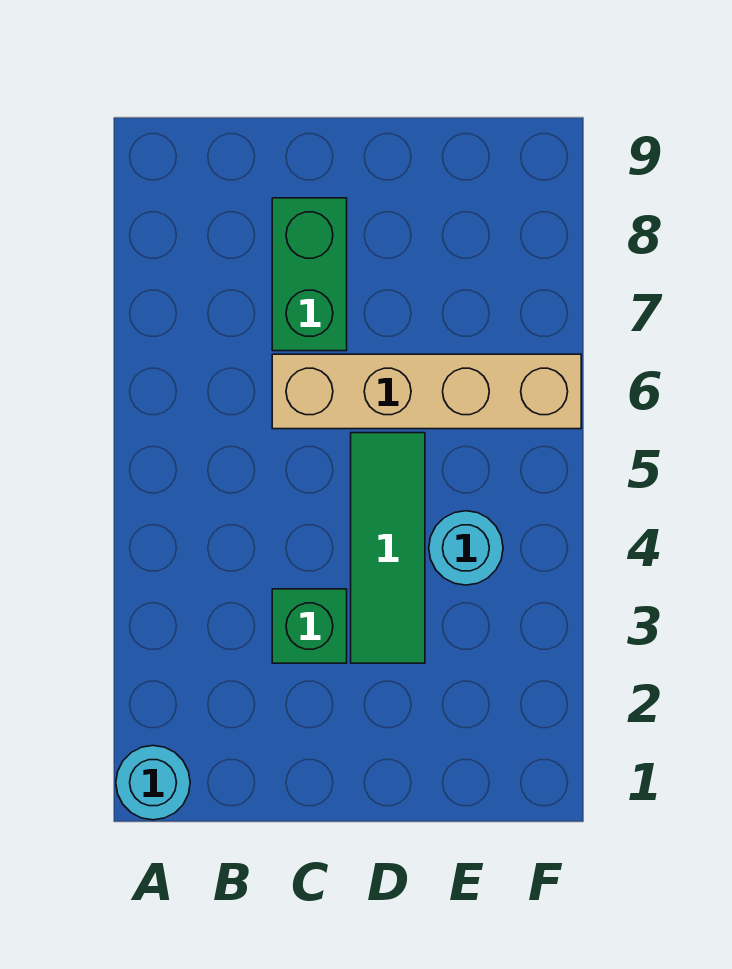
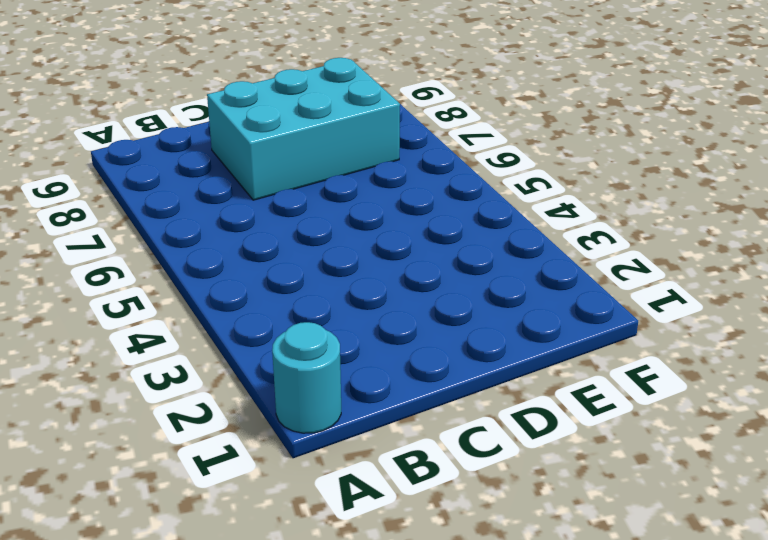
cyan brick C7:E8 level 1 -> green brick C7:C8 level 1
none -> green brick C3 level 1
none -> tan brick C6:F6 level 1

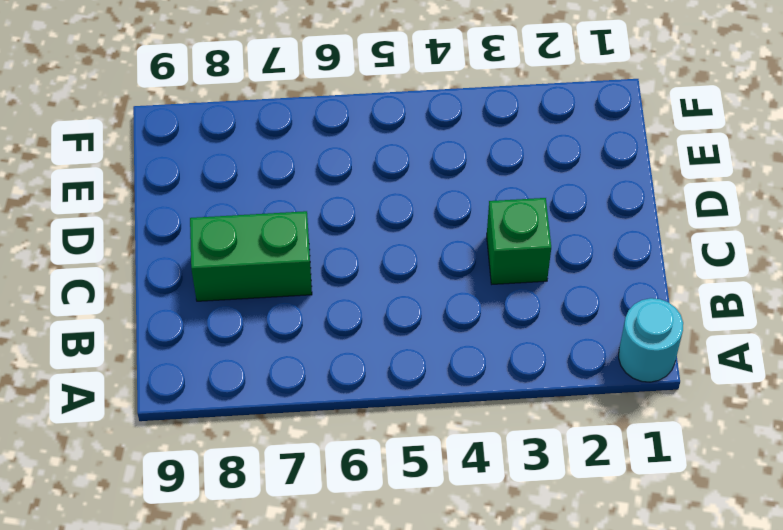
none -> tan brick C6:F6 level 1
none -> green tile D3:D5 level 1

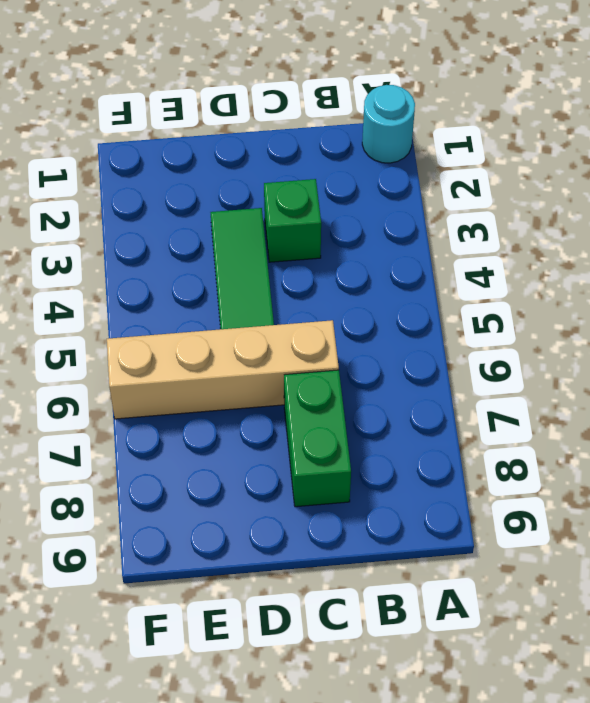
none -> cyan round brick E4 level 1

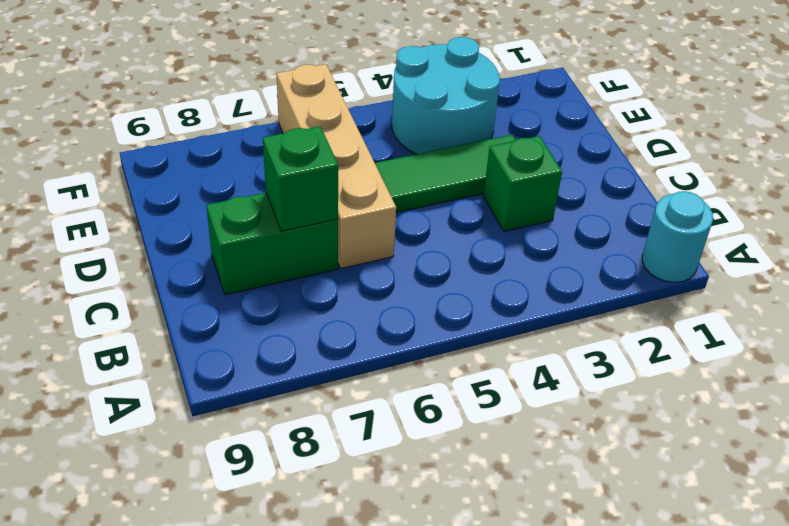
green brick C7 level 2 -> none
cyan round brick E3:F4 level 1 -> cyan round brick E4 level 1

